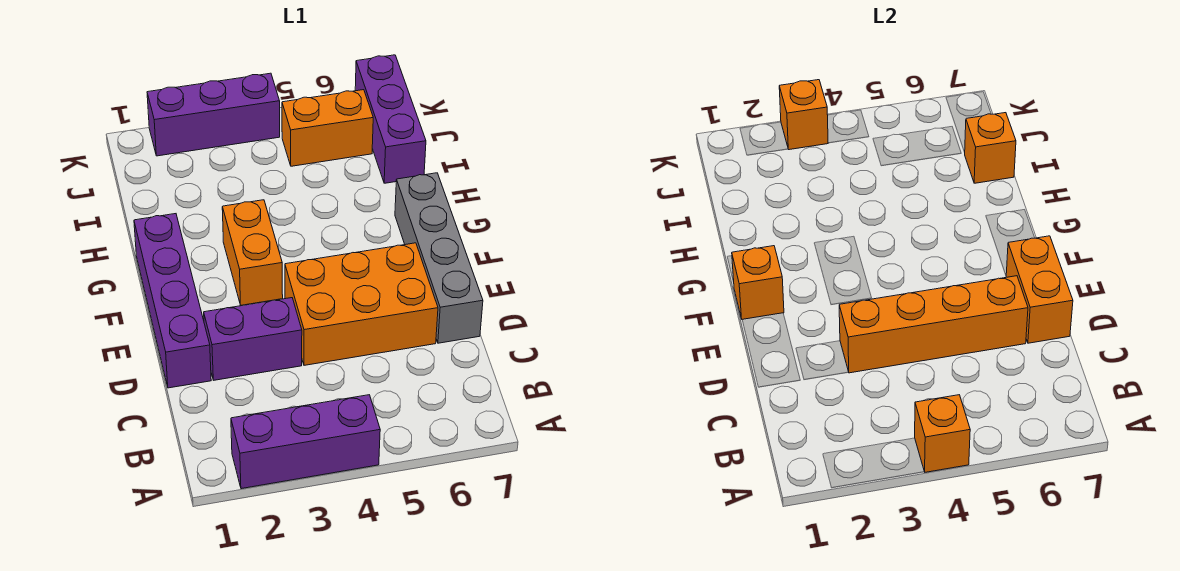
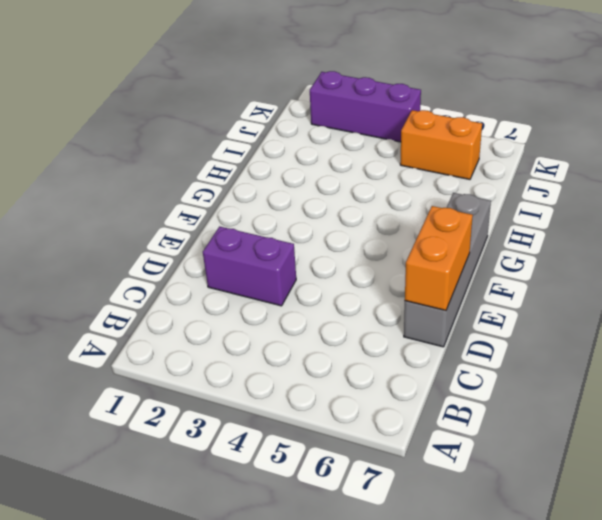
none -> purple brick A2:A4 level 1
none -> purple brick D1:G1 level 1
none -> orange brick D4:E6 level 1

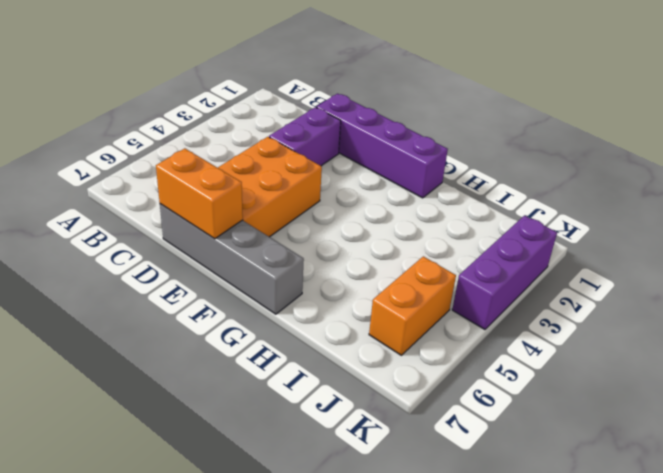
none -> purple brick A2:A4 level 1
none -> orange brick F3:G3 level 1
none -> purple brick I7:K7 level 1

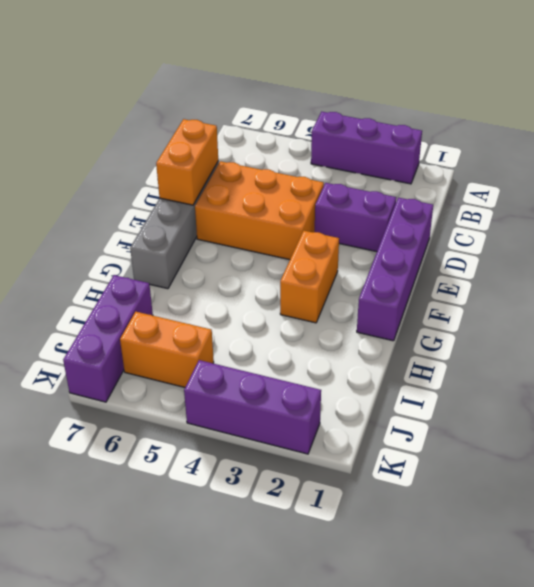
none -> orange brick A4 level 2
none -> orange brick D3:D6 level 2
none -> orange brick F1 level 2

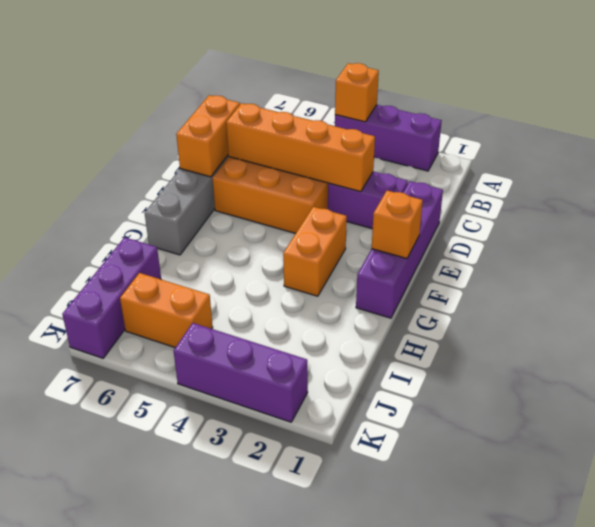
none -> orange brick I7 level 2
none -> orange brick K3 level 2

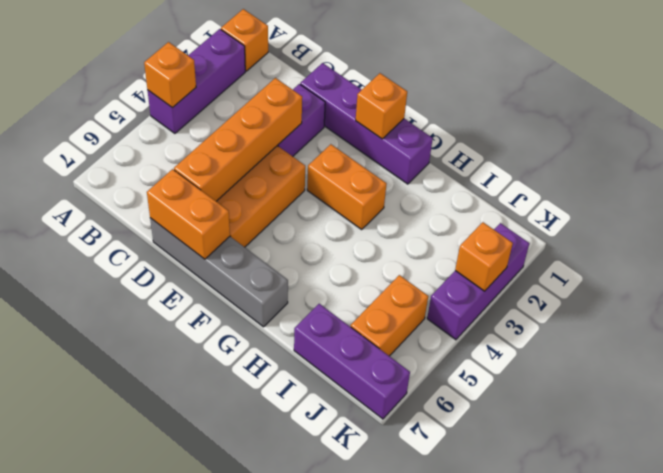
orange brick A1 level 1 -> orange brick I7 level 2

